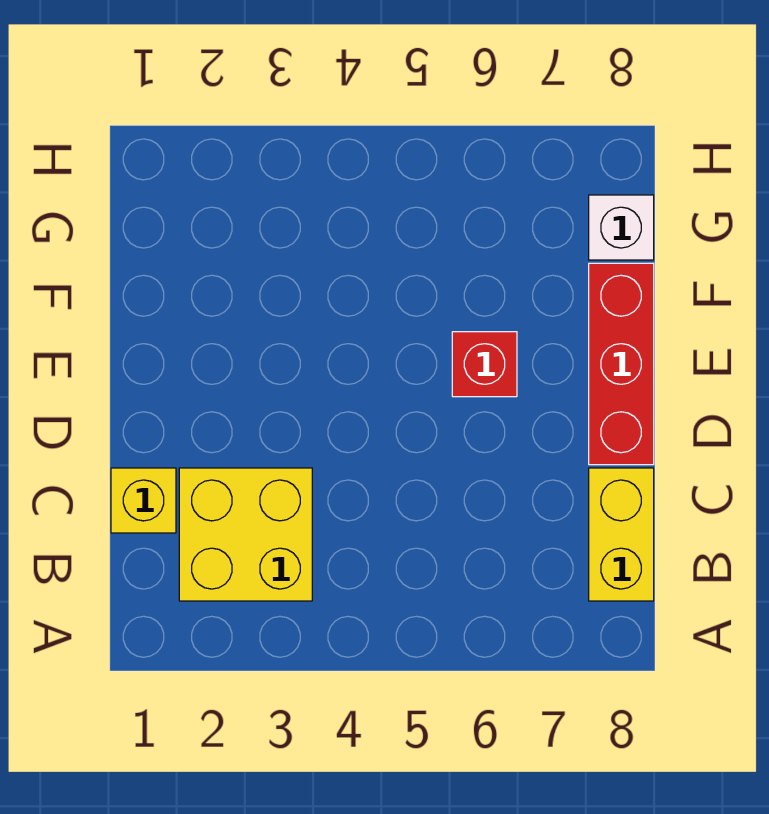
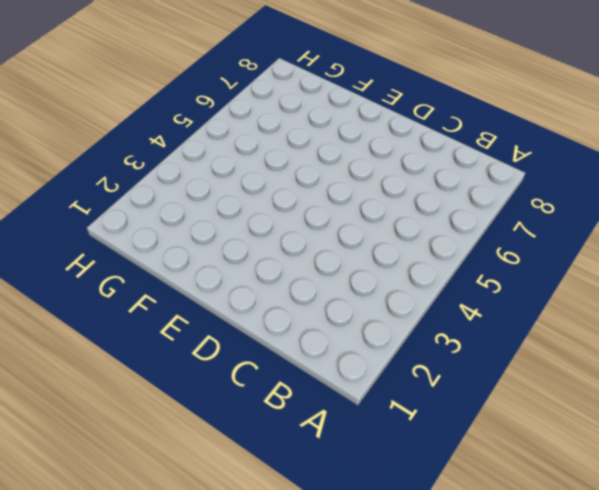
none -> yellow brick B2:C3 level 1
none -> yellow brick B8:C8 level 1

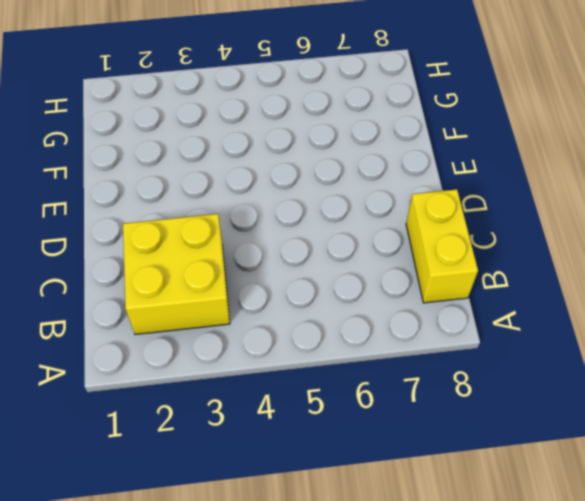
none -> yellow brick C1 level 1
none -> red brick D8:F8 level 1

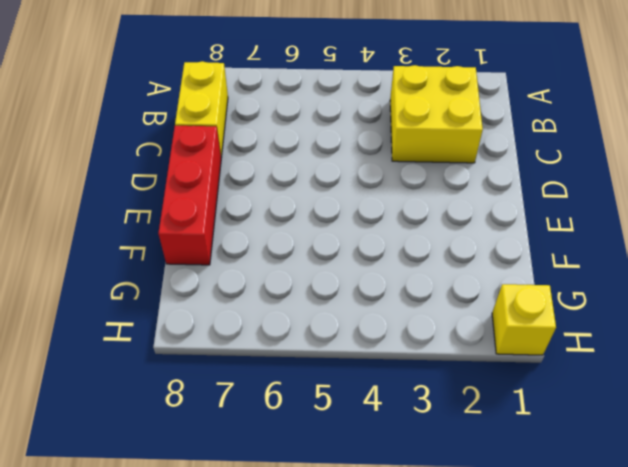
yellow brick H1 level 1 -> yellow brick C1 level 1
none -> red brick E6 level 1
none -> white brick G8 level 1

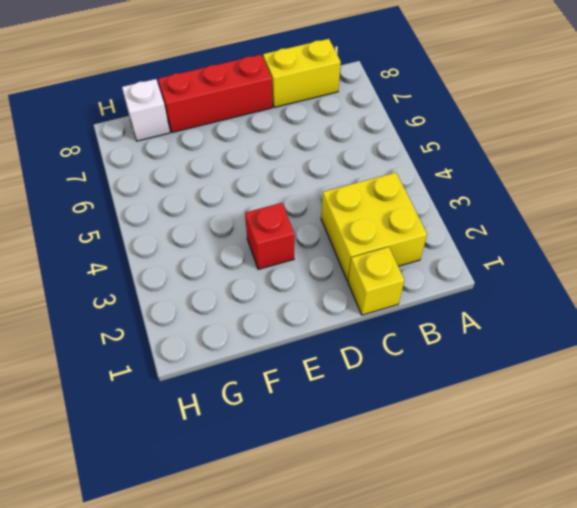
red brick E3 level 1 -> red brick E6 level 1

